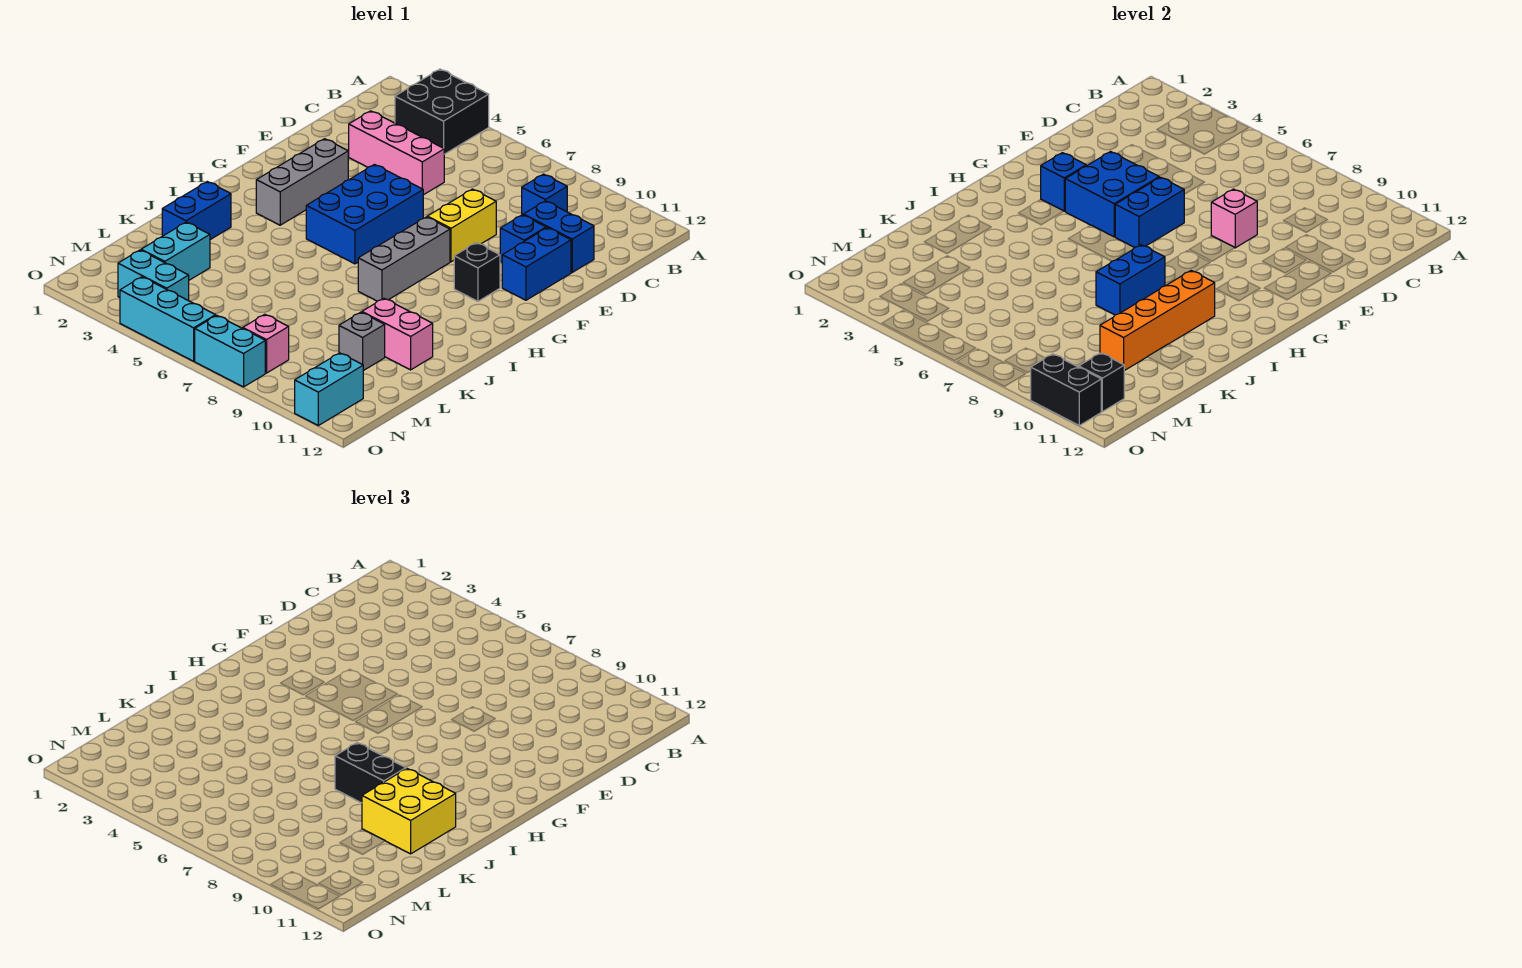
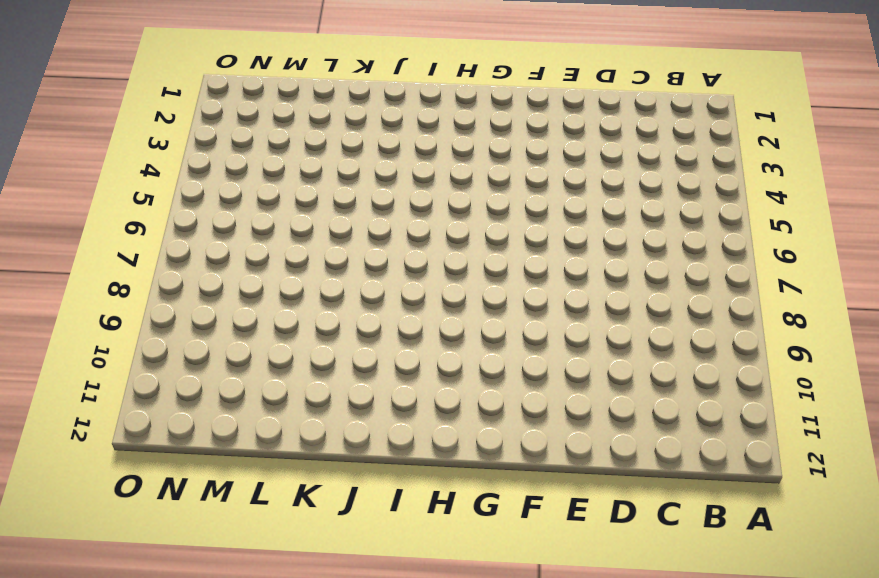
none -> black brick A3:B4 level 1
none -> blue brick C9 level 1
none -> pink brick D3:D5 level 1
none -> blue brick D10:D11 level 1

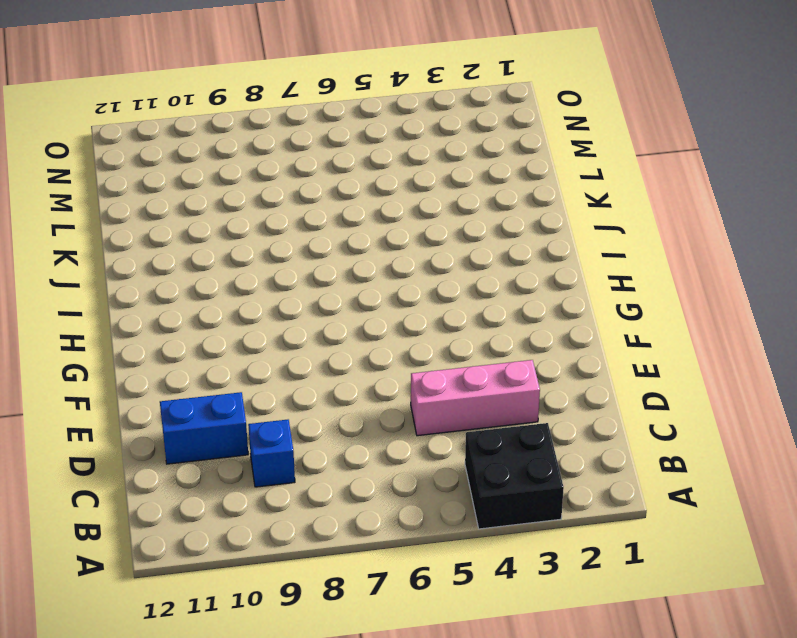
none -> yellow brick E8:F8 level 1
none -> blue brick E10 level 1
none -> blue brick E11:F11 level 1
none -> grey brick F3:H3 level 1

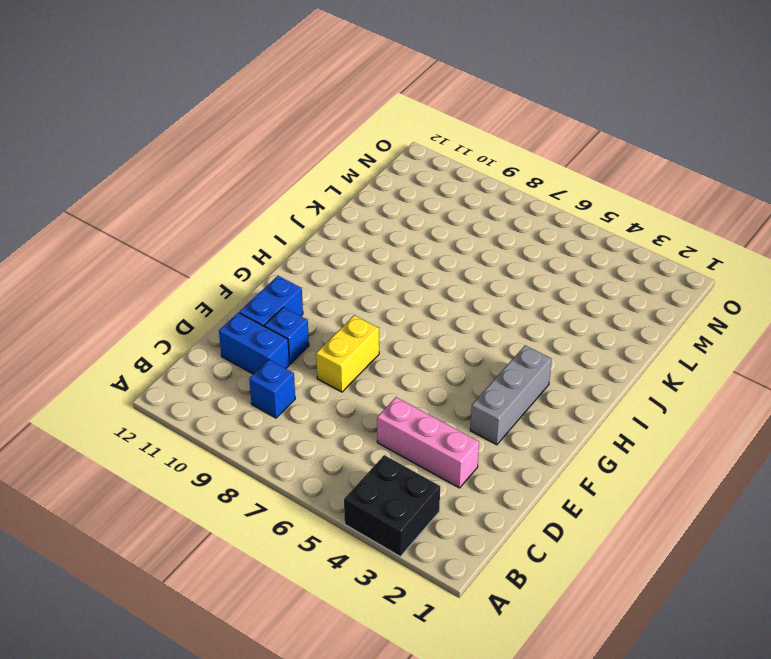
none -> blue brick F5:H6 level 1
none -> grey brick G8:I8 level 1
none -> black brick G10 level 1
none -> blue brick J2:K2 level 1

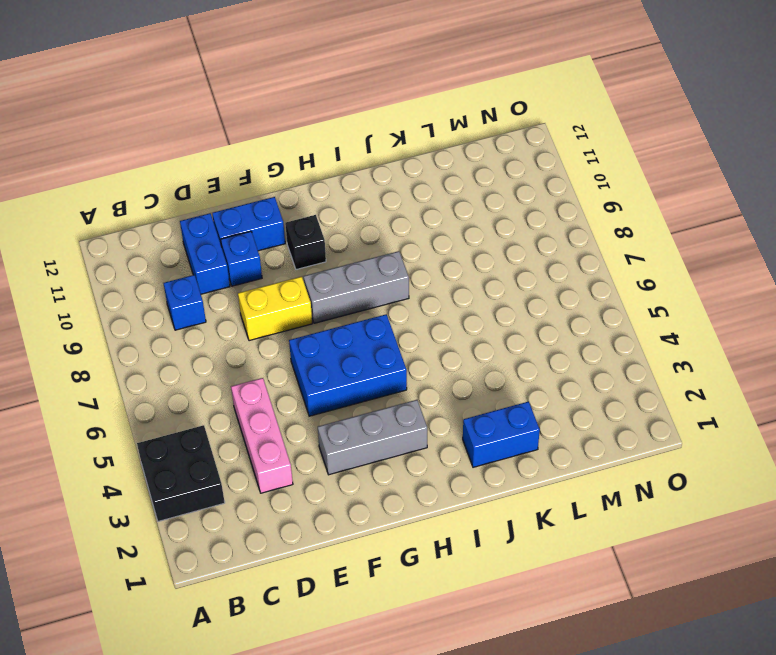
none -> pink brick K10:K11 level 1
none -> cyan brick L3:M3 level 1
none -> grey brick L10 level 1
none -> cyan brick N3:N4 level 1

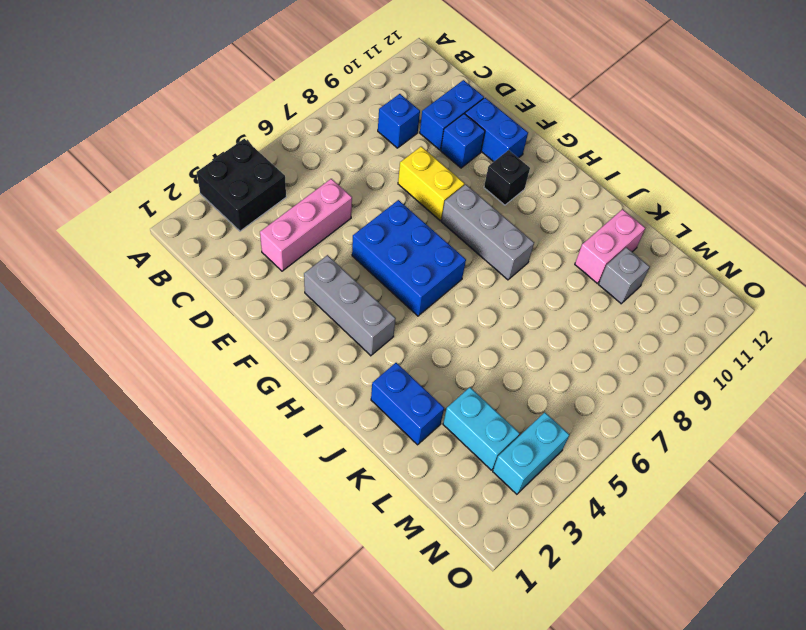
none -> pink brick N8 level 1
none -> cyan brick N11:O11 level 1
none -> cyan brick O4:O6 level 1
none -> cyan brick O7:O8 level 1

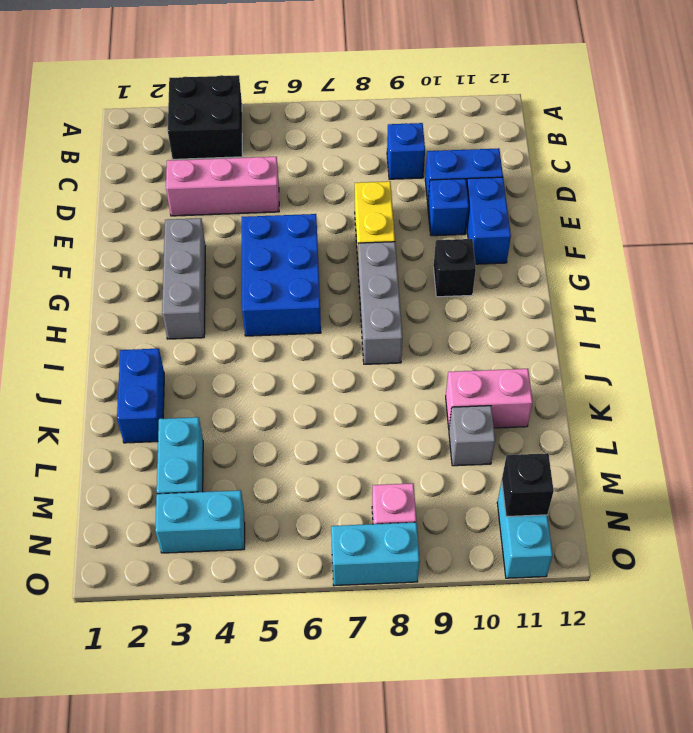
none -> cyan brick O4:O6 level 1
none -> pink brick E8 level 2
none -> blue brick F4:G5 level 2
none -> blue brick F6:G6 level 2

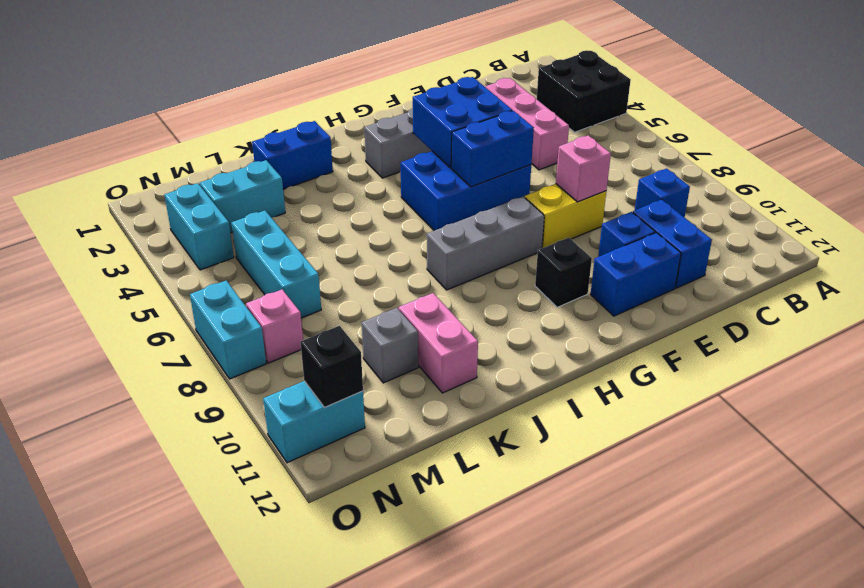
cyan brick M5:M7 level 1 -> cyan brick O4:O6 level 1
none -> blue brick G3 level 2
none -> blue brick I8:J8 level 2
none -> orange brick I10:L10 level 2
none -> black brick O10:O11 level 2

